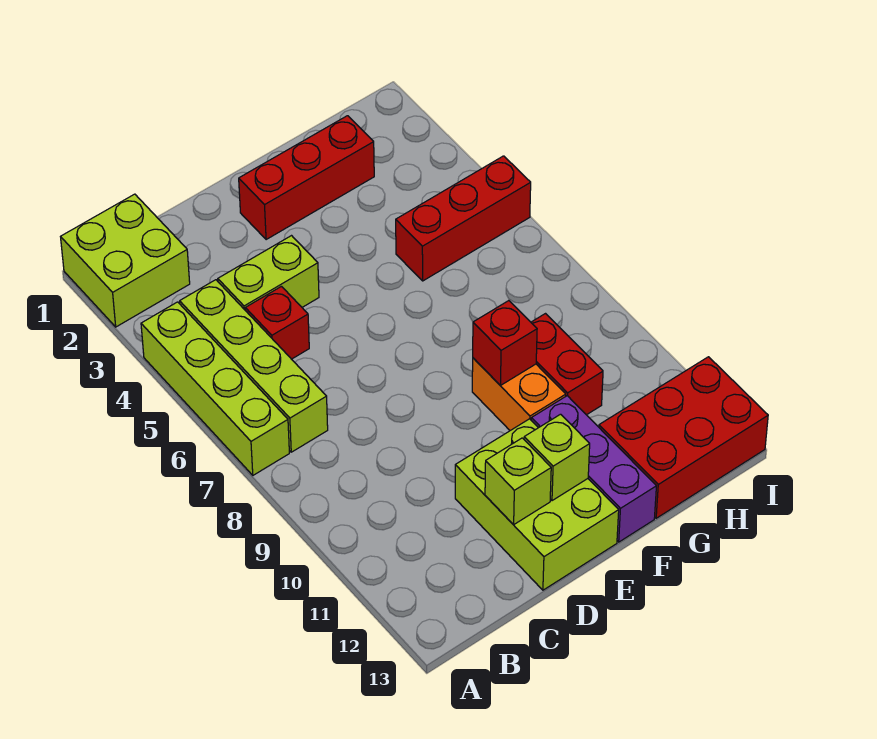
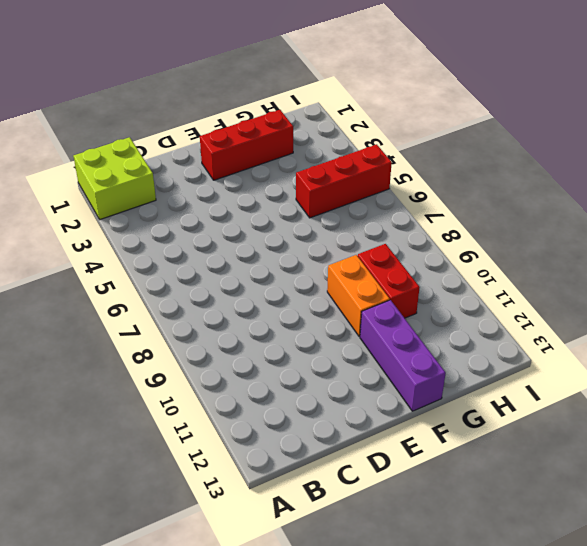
none -> lime brick A4:A7 level 1
none -> lime brick B4:B7 level 1
none -> lime brick C4:D4 level 1

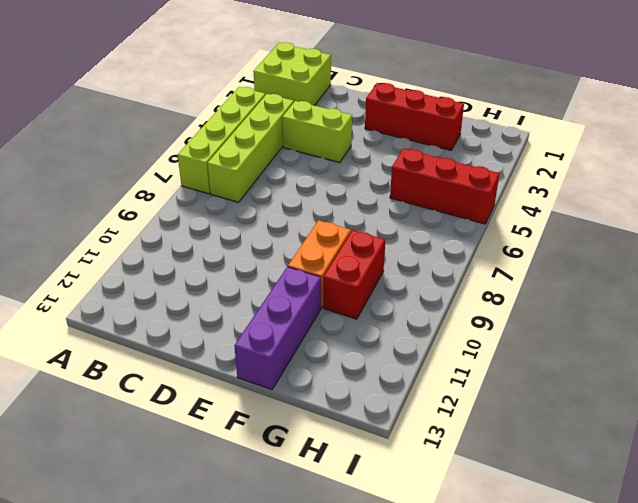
none -> red brick C5 level 1
none -> lime brick D11:E13 level 1
none -> red brick G12:I13 level 1

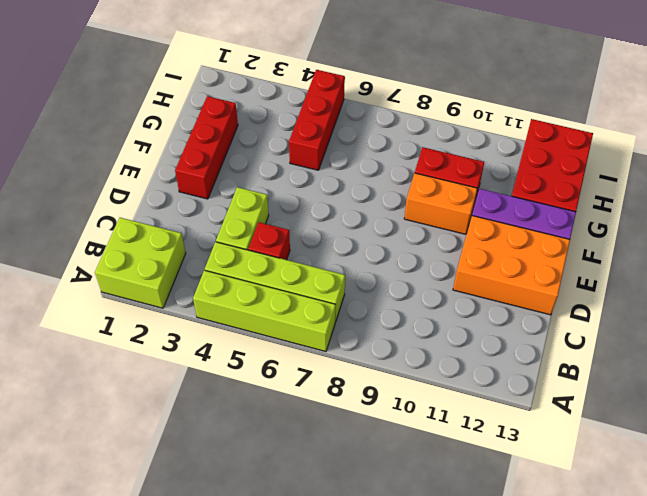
orange brick D11:E13 level 1 -> lime brick D11:E13 level 1
none -> lime brick D12 level 2
none -> lime brick E12 level 2
none -> red brick F9 level 2

